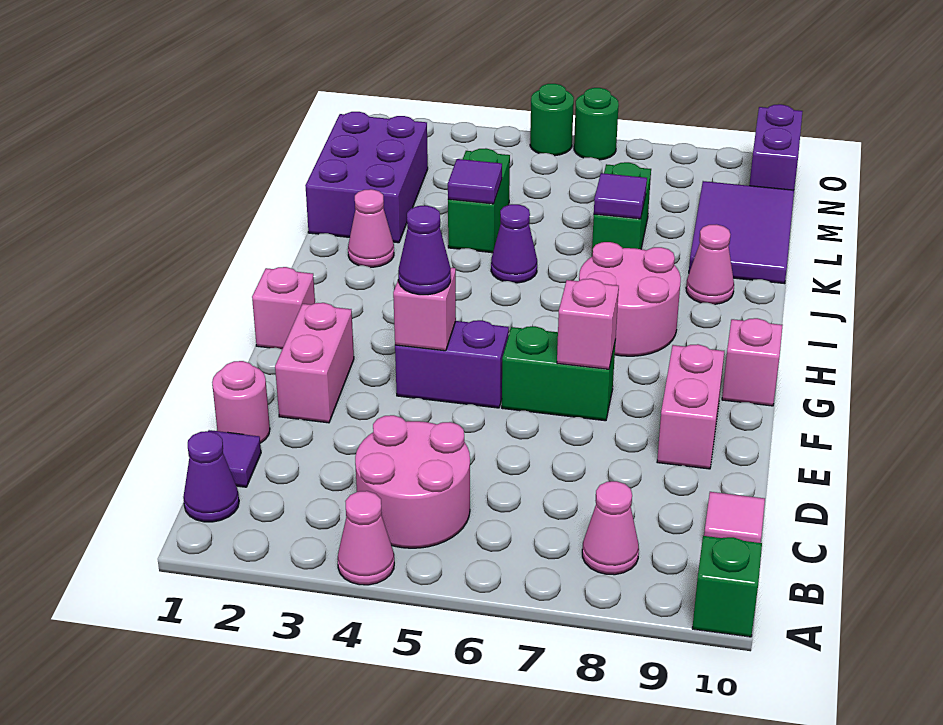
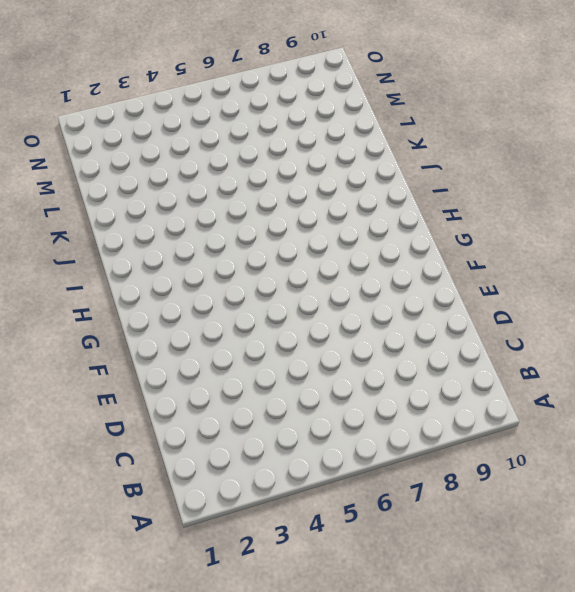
none -> pink cone A4 level 1
none -> green brick A10 level 1
none -> purple cone B1 level 1
none -> pink round brick B4:C5 level 1

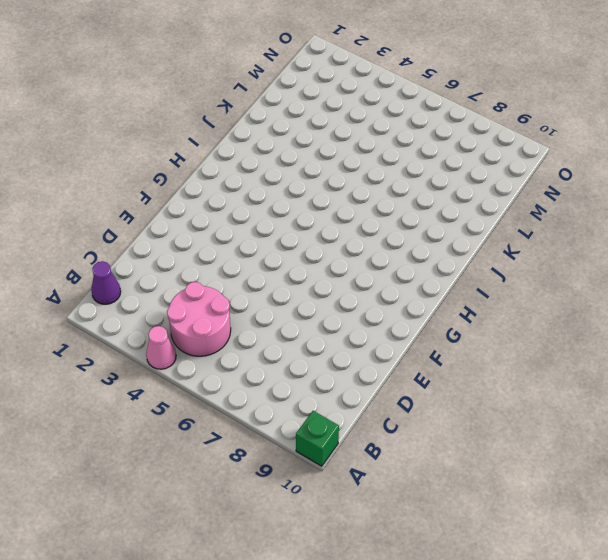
none -> pink cone B8 level 1
none -> purple tile C1 level 1
none -> pink tile C10 level 1
none -> pink round brick D1 level 1

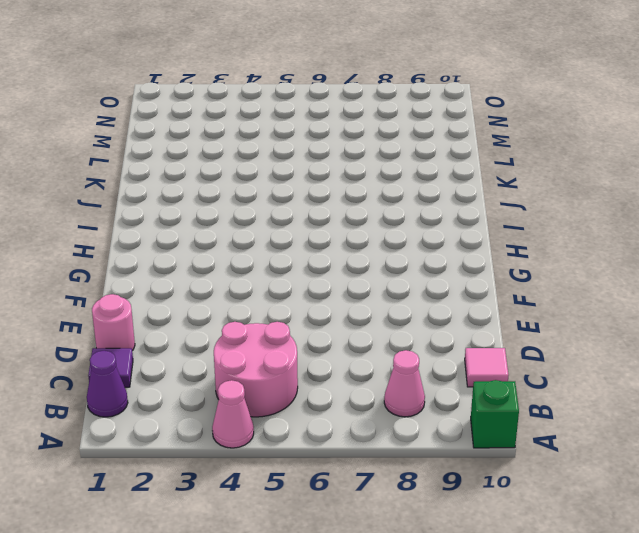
none -> pink brick E2:F2 level 1
none -> pink brick E9:F9 level 1
none -> purple brick F4:F5 level 1
none -> green brick F6:F7 level 1

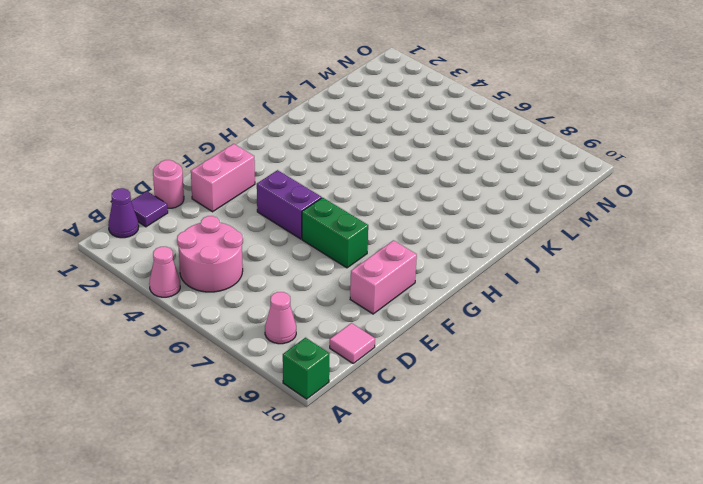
none -> pink brick G1 level 1
none -> pink brick G10 level 1
none -> pink round brick H7:I8 level 1
none -> pink cone J2 level 1

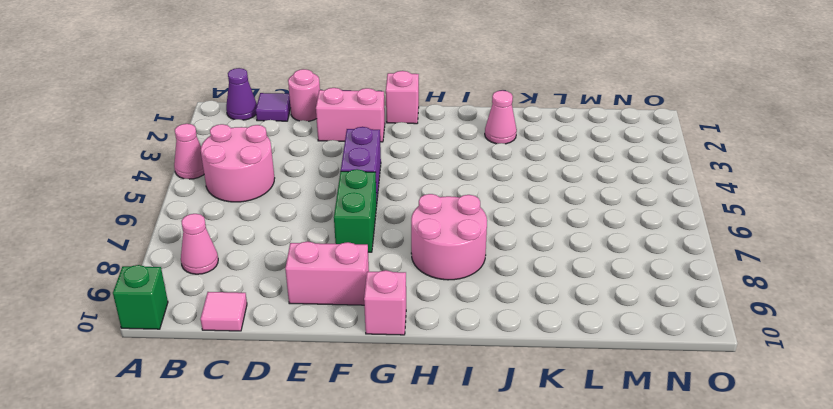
none -> purple cone J5 level 1
none -> pink cone J9 level 1
none -> purple brick K1:M2 level 1
none -> green brick K4:L4 level 1

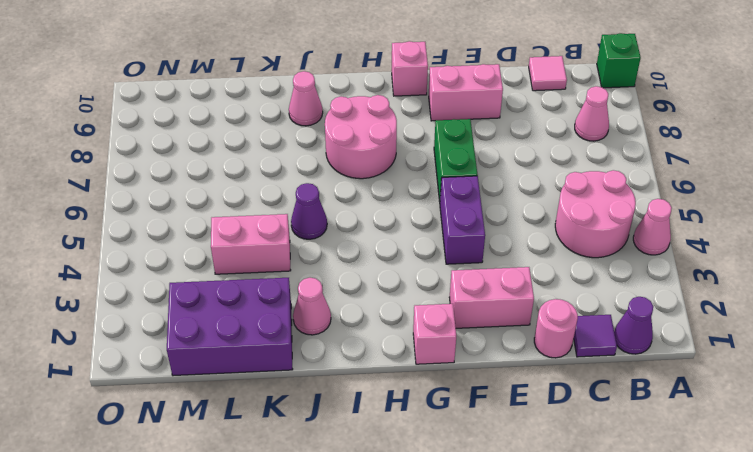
pink brick K4:L4 level 1 -> green brick K4:L4 level 1
none -> green brick K7:L7 level 1
none -> purple tile K9:M10 level 1
none -> purple brick N10:O10 level 1
none -> green round brick O5 level 1

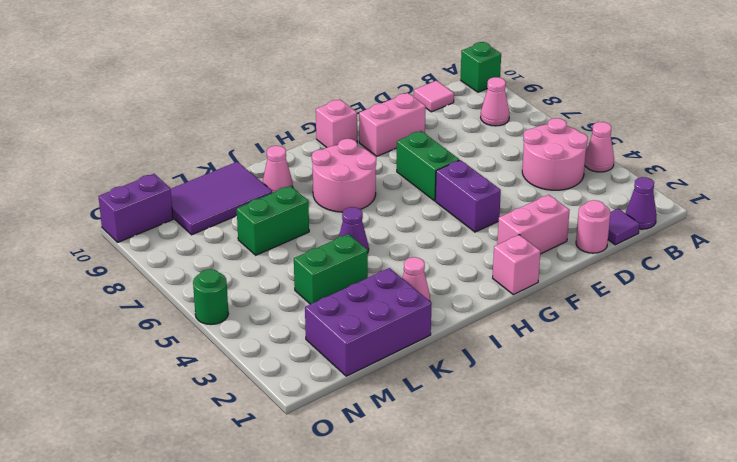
none -> green round brick O6 level 1
none -> pink brick F4 level 2
none -> pink brick F7 level 2
none -> purple tile K4 level 2

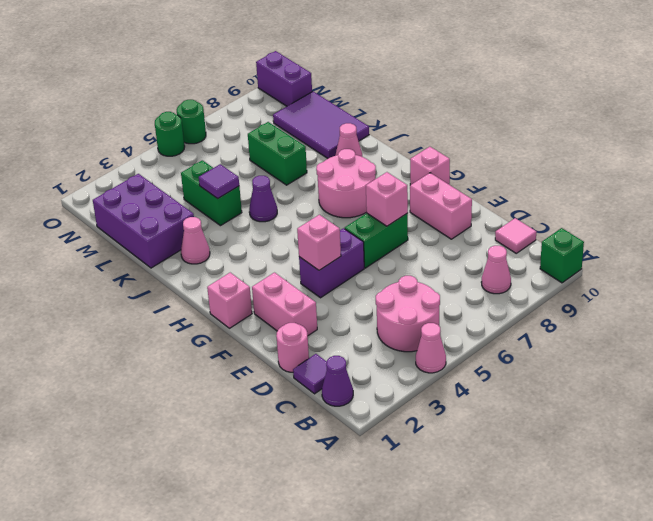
none -> purple tile K7 level 2
none -> purple cone F4 level 3

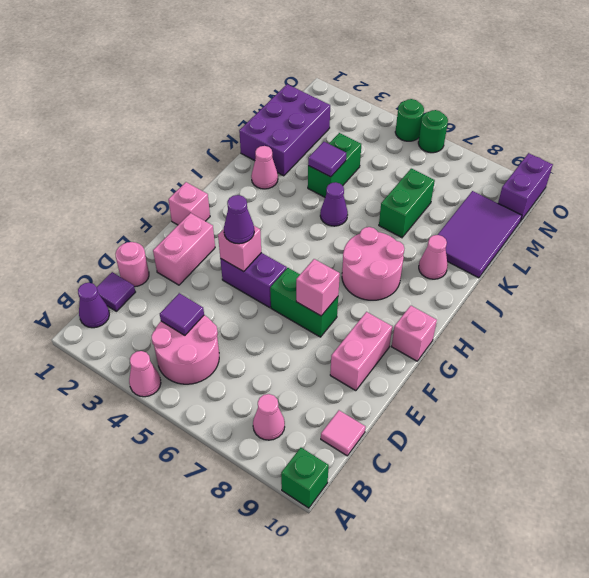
purple tile C4 level 2 -> purple tile K7 level 2

